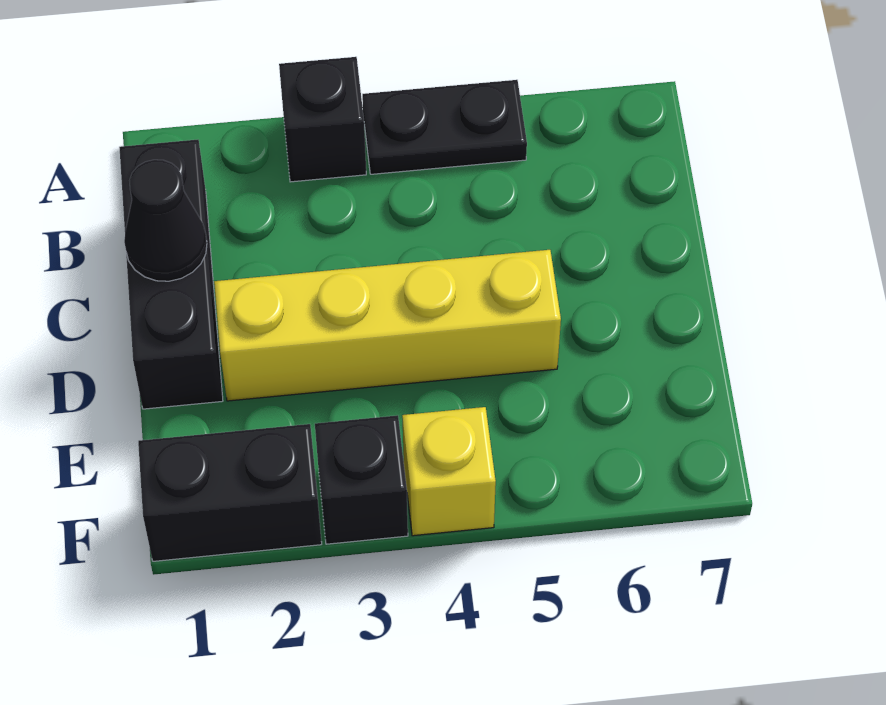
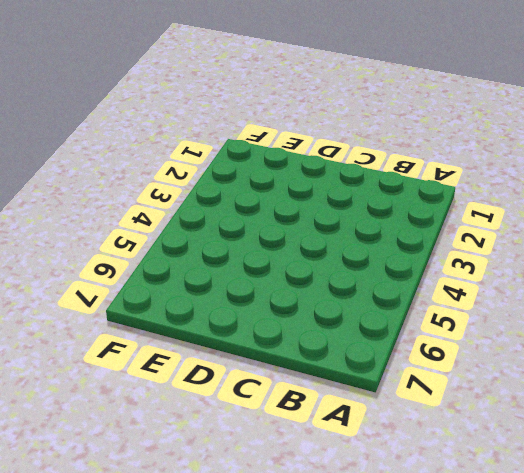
none -> black brick A3 level 1
none -> black plate A4:A5 level 1

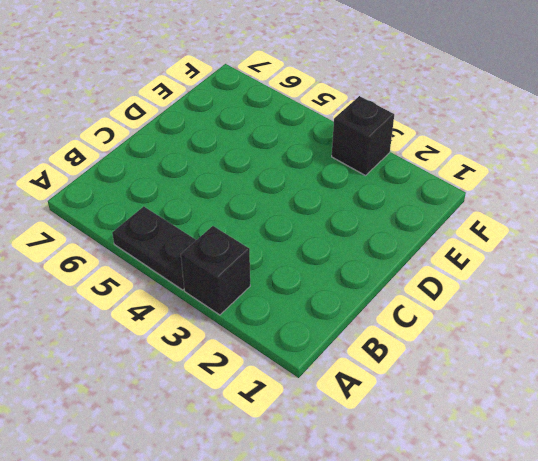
none -> black brick B1:D1 level 1
none -> yellow brick D2:D5 level 1

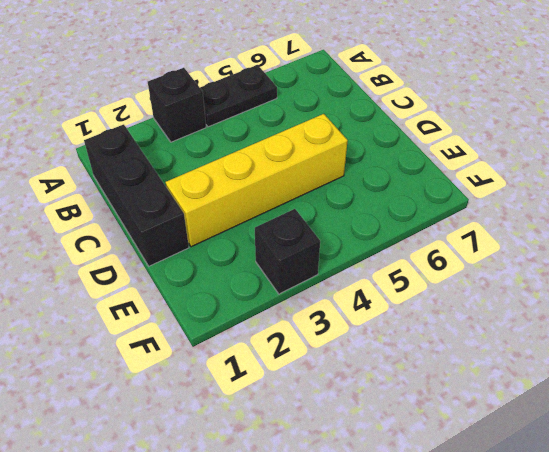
none -> black brick F1:F2 level 1
none -> yellow brick F4 level 1

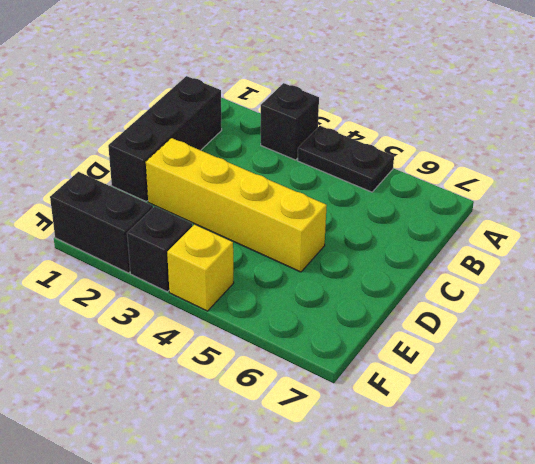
none -> black cone C1 level 2

